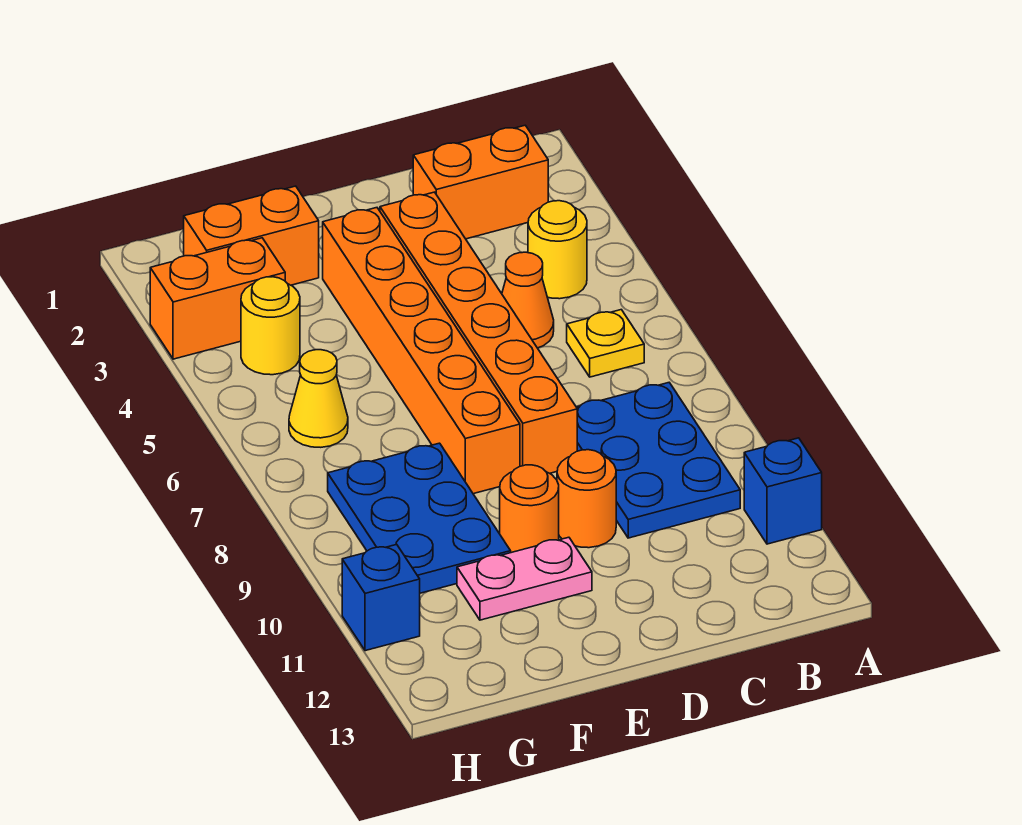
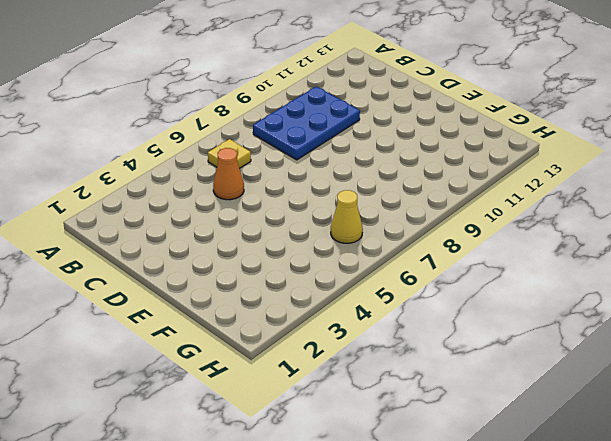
none -> blue brick A11 level 1
none -> orange brick B2:C2 level 1
none -> yellow round brick B4 level 1

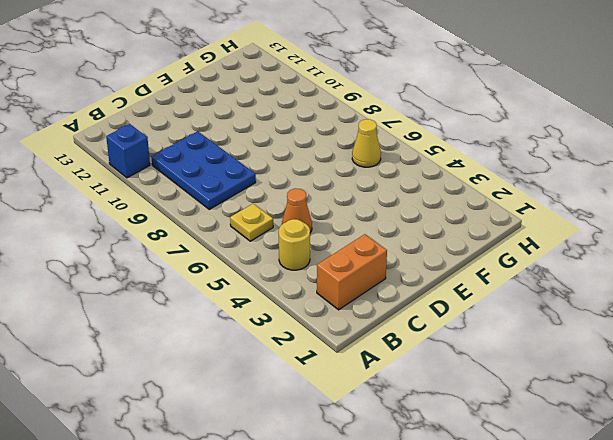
none -> orange brick D3:D8 level 1
none -> orange round brick D10 level 1
none -> orange brick E3:E8 level 1

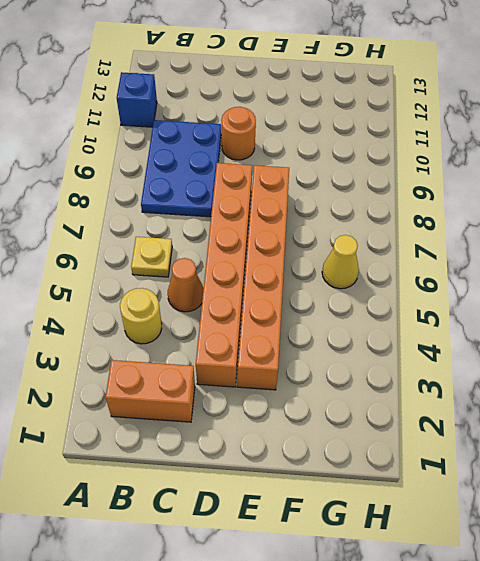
none -> orange round brick E10 level 1
none -> pink plate E11:F11 level 1
none -> orange brick F2:G2 level 1

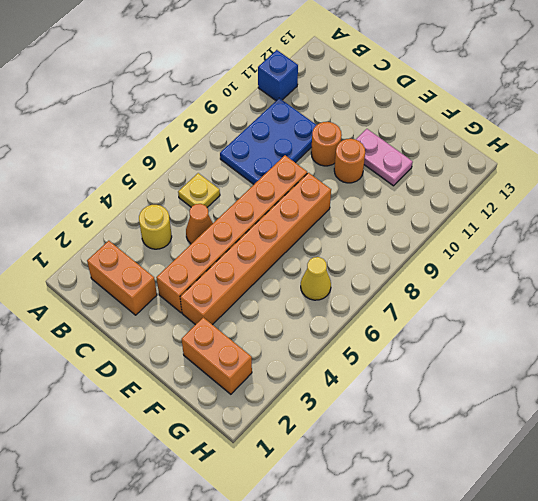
none -> blue plate F8:G10 level 1
none -> orange brick G3:H3 level 1
none -> yellow round brick G4 level 1

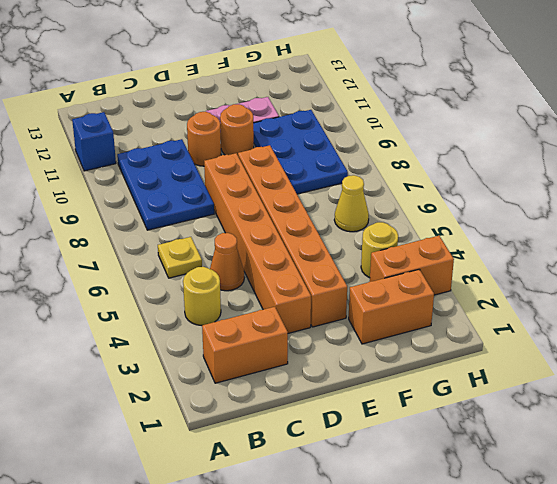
none -> blue brick H11 level 1

